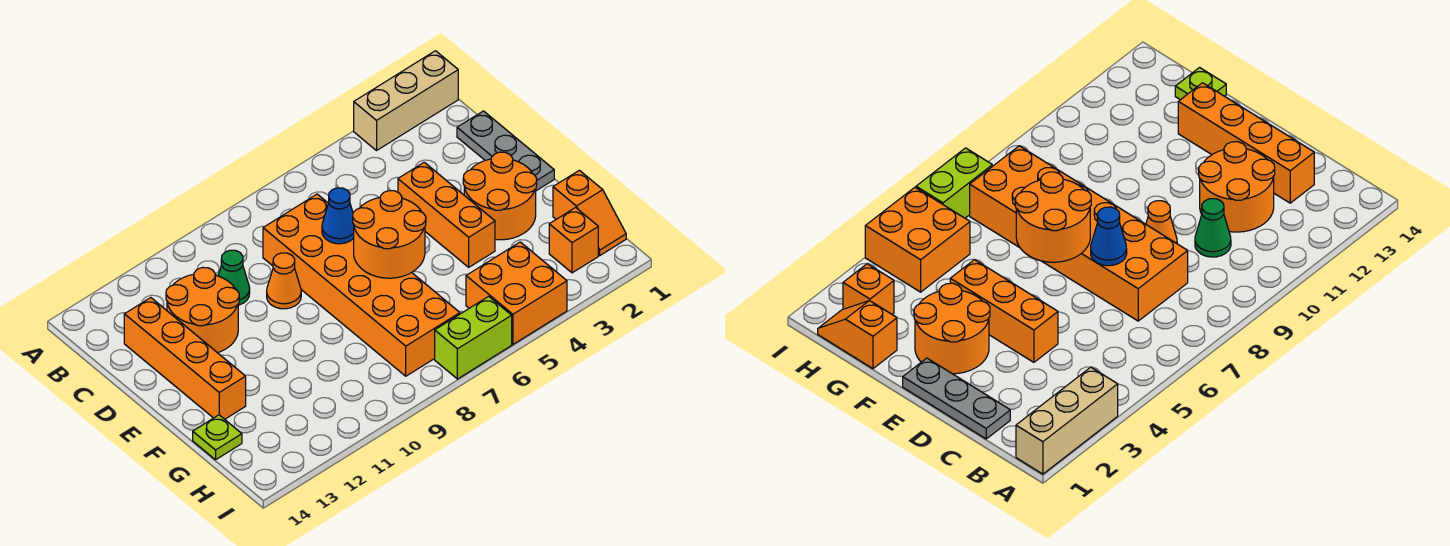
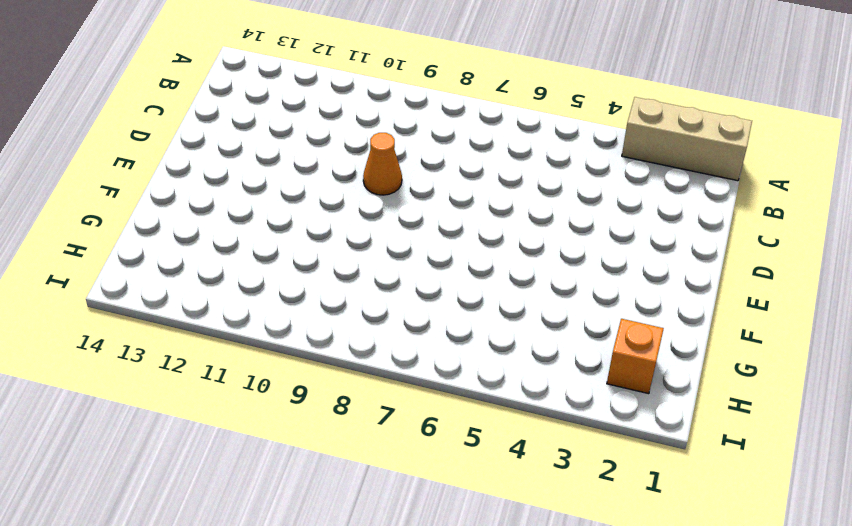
none -> grey plate C1:E1 level 1
none -> orange brick C7:H8 level 1
none -> green cone C10 level 1

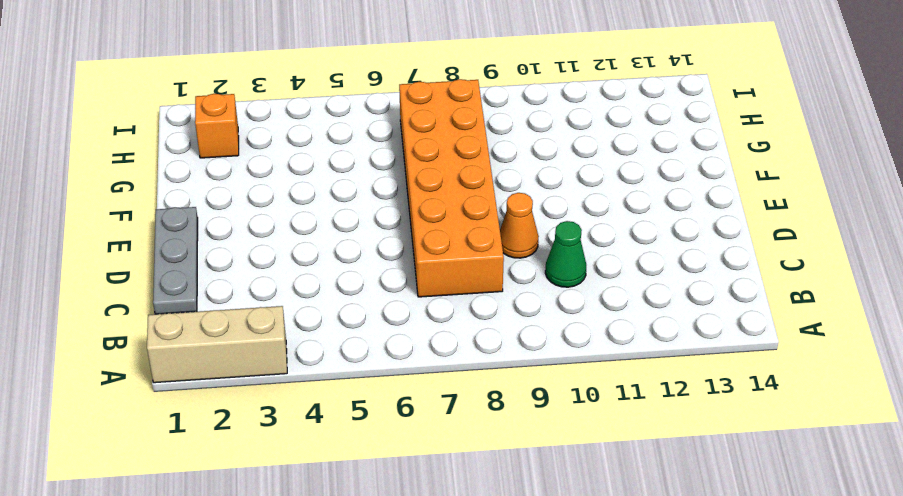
none -> orange round brick C11:D12 level 1
none -> orange brick C13:F13 level 1
none -> orange brick D4:F4 level 1

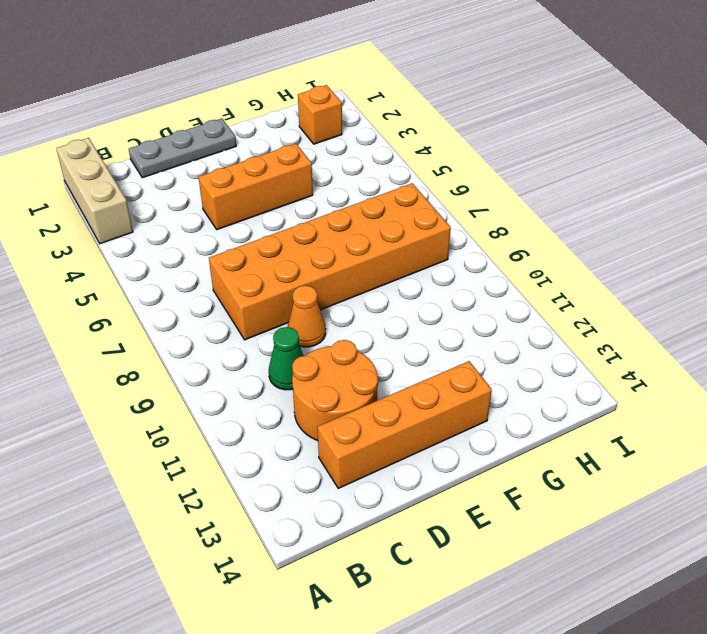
none -> orange round brick E2:F3 level 1
none -> orange slope G1:H1 level 1 top G
none -> lime plate G14 level 1

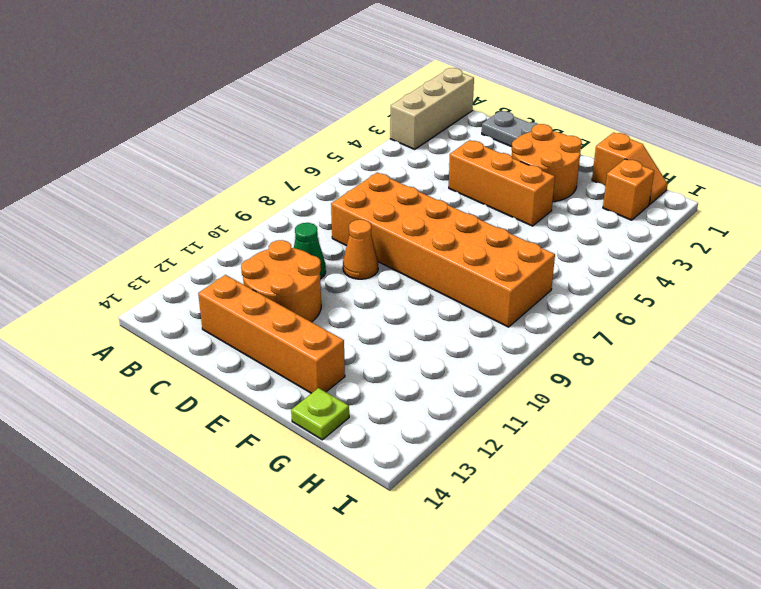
none -> orange brick H4:I5 level 1
none -> lime brick I6:I7 level 1
none -> blue cone D7 level 2

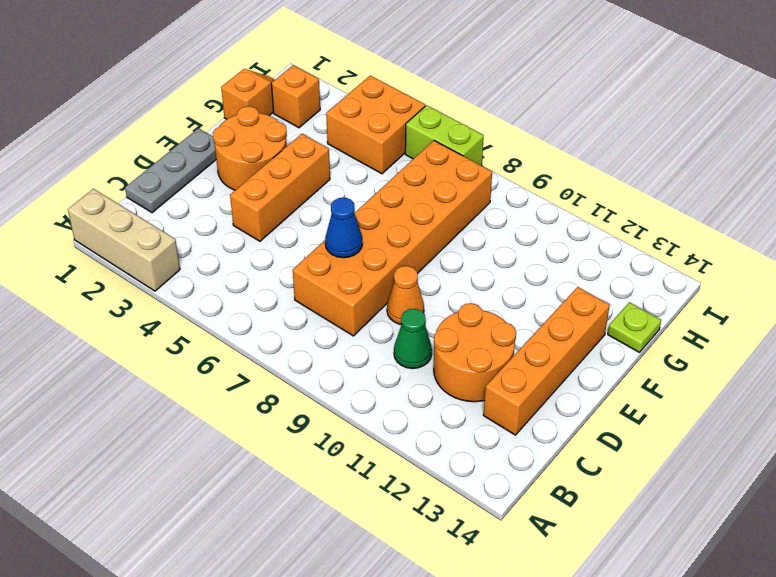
none -> orange round brick E6:F7 level 2

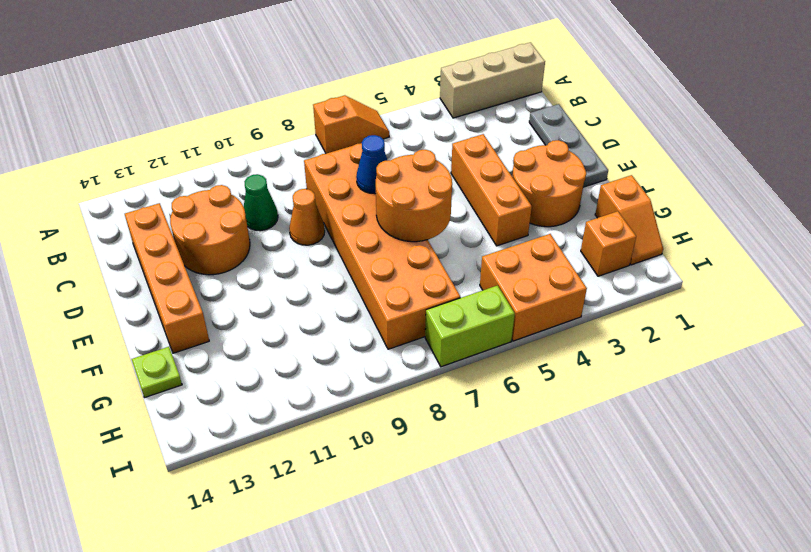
orange slope A6:A7 level 1 top 7 -> none

